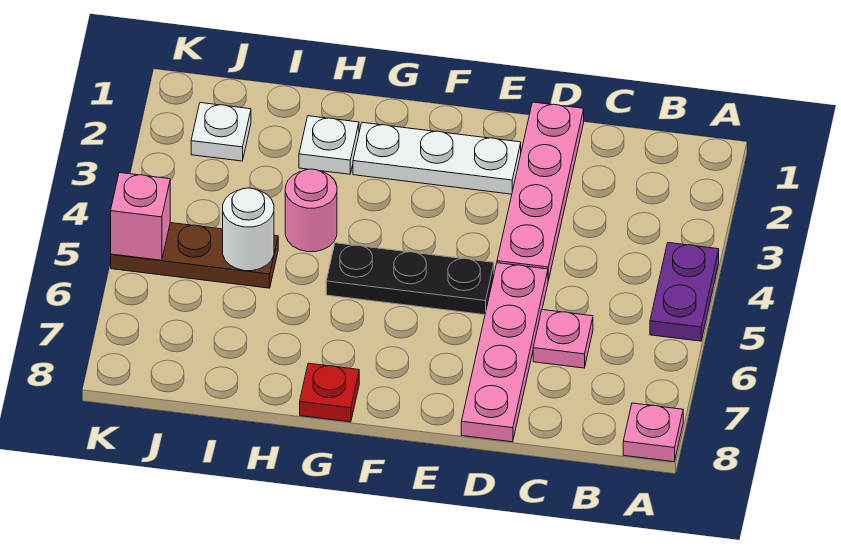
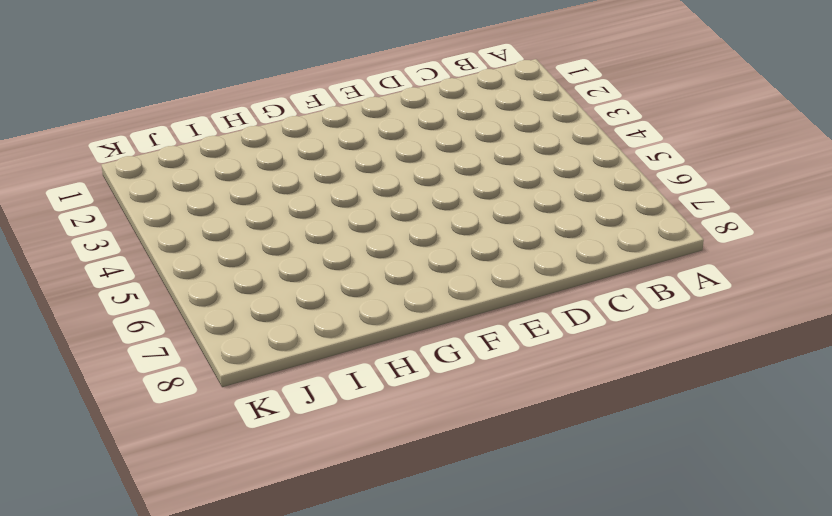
none -> purple plate A4:A5 level 1
none -> pink plate A8 level 1
none -> pink plate C6 level 1

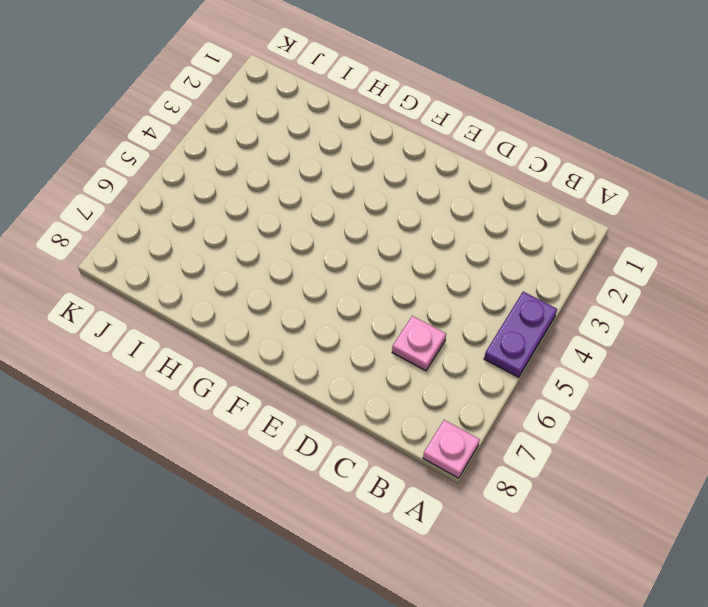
none -> pink plate D1:D4 level 1
none -> pink plate D5:D8 level 1
none -> white plate E2:G2 level 1

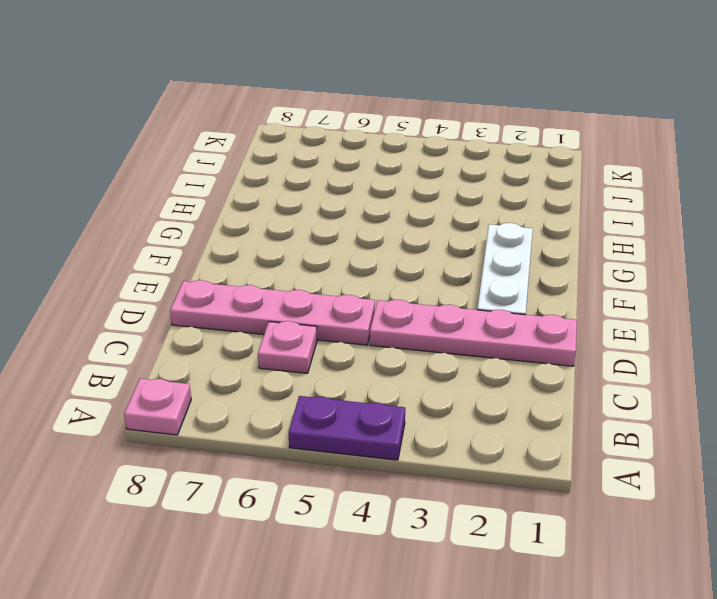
none -> black plate E5:G5 level 1
none -> red plate G8 level 1
none -> white plate H2 level 1

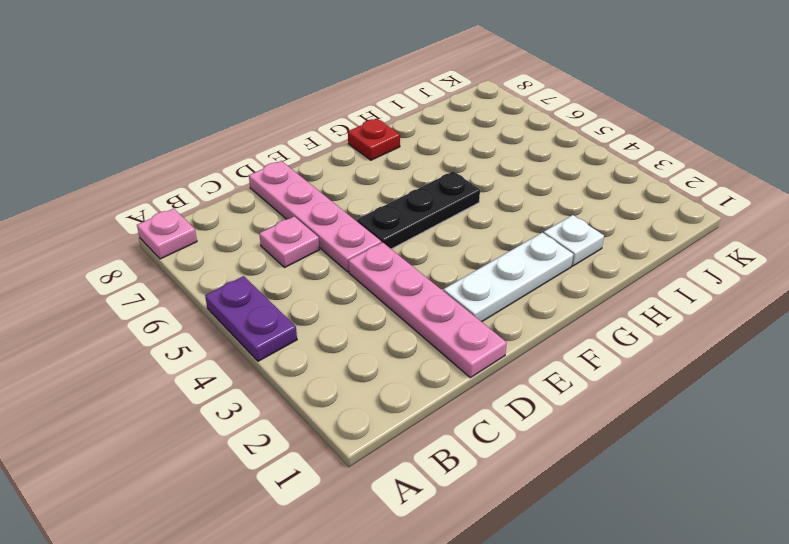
none -> pink round brick H4 level 1
none -> brown plate I5:K5 level 1
none -> white plate J2 level 1

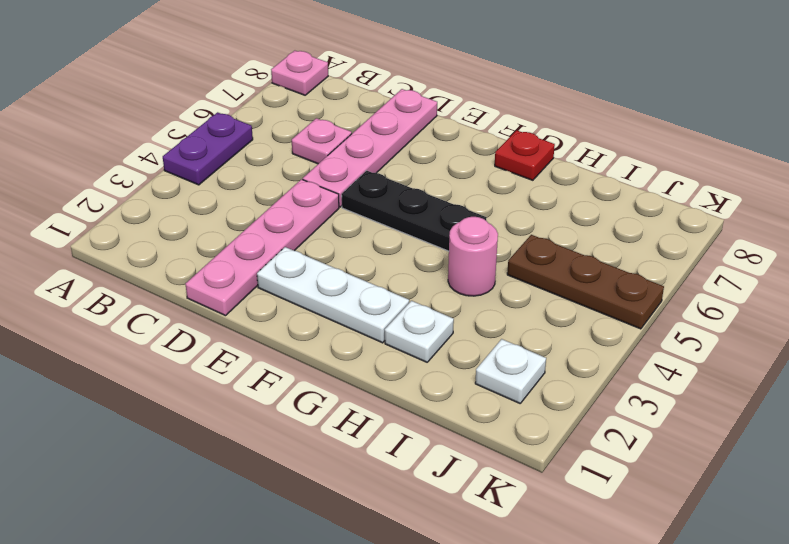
none -> white round brick I5 level 2
none -> pink brick K5 level 2

